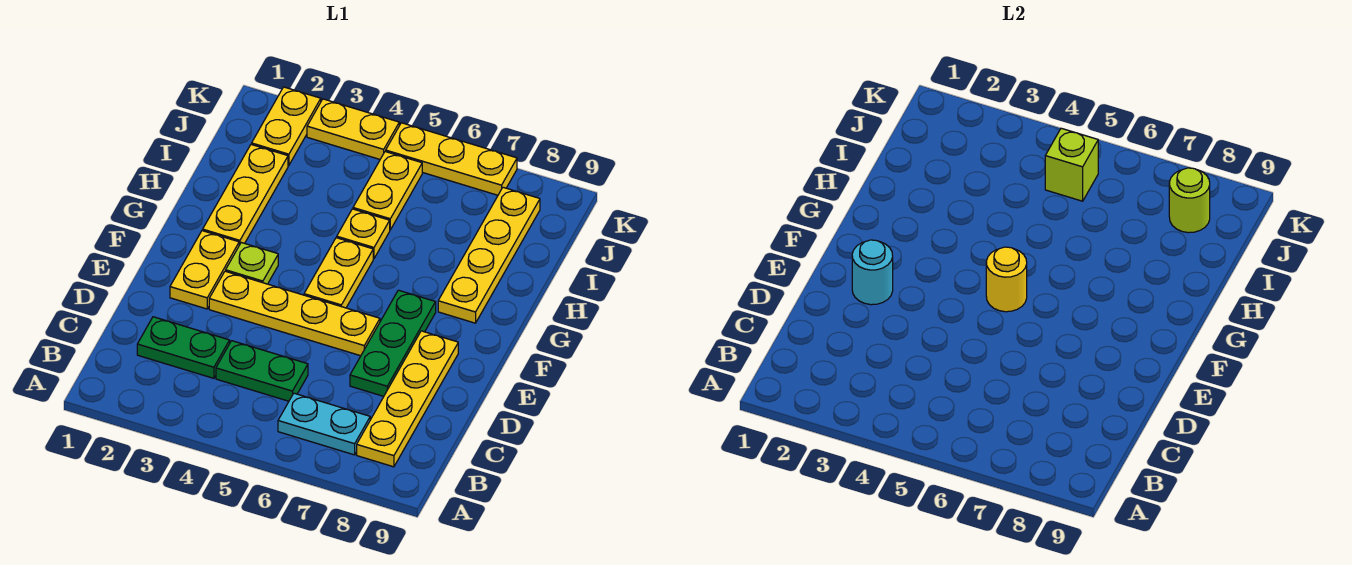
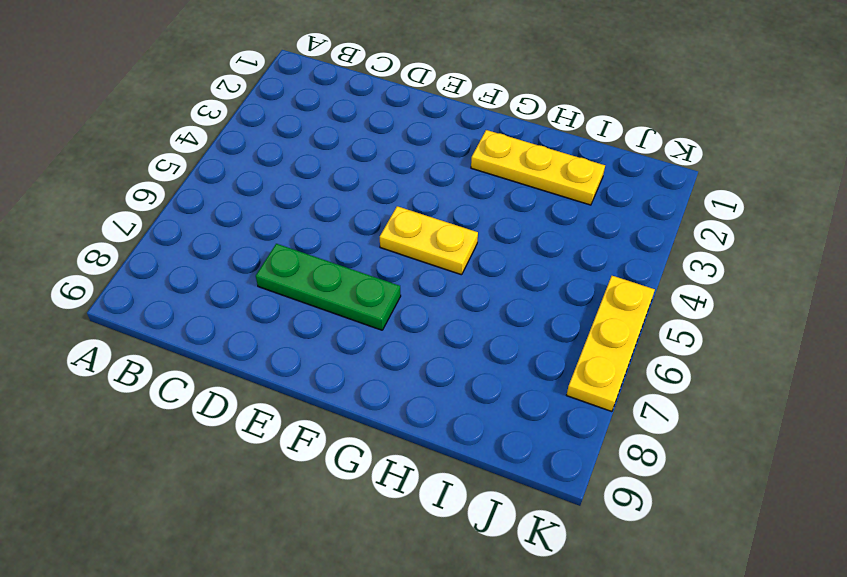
none -> cyan plate B6:B7 level 1
none -> yellow plate B8:E8 level 1
none -> green plate C2:C3 level 1

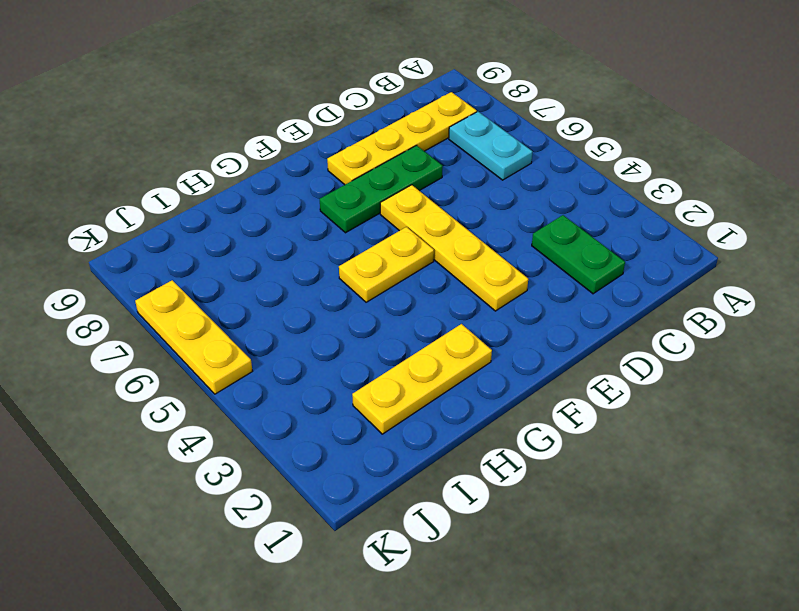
none -> green plate C4:C5 level 1
none -> yellow plate E2:F2 level 1
none -> lime plate F3 level 1

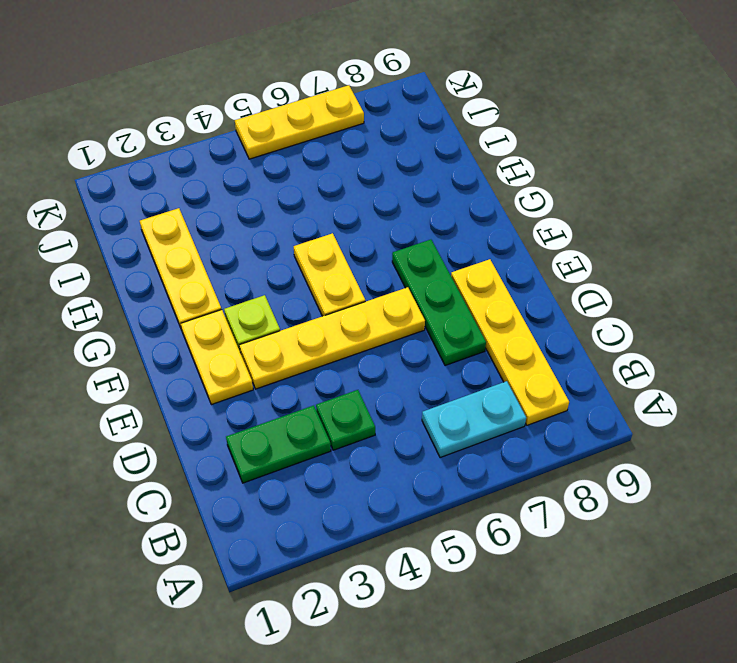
green plate C4 level 1 -> green plate C4:C5 level 1
none -> yellow plate G8:J8 level 1
none -> yellow plate H5 level 1
none -> yellow plate I5:J5 level 1

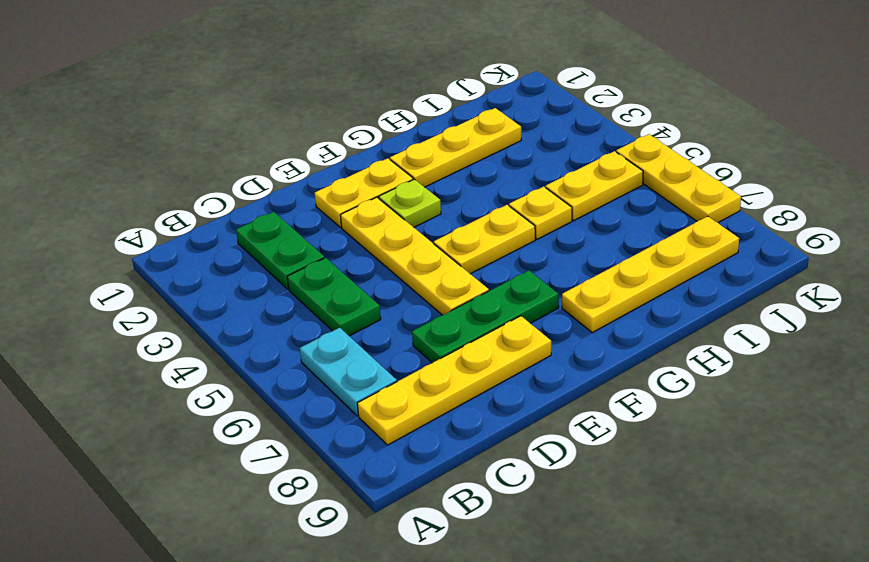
none -> yellow plate J2:K2 level 1
none -> yellow plate K3:K4 level 1
none -> cyan round brick E2 level 2

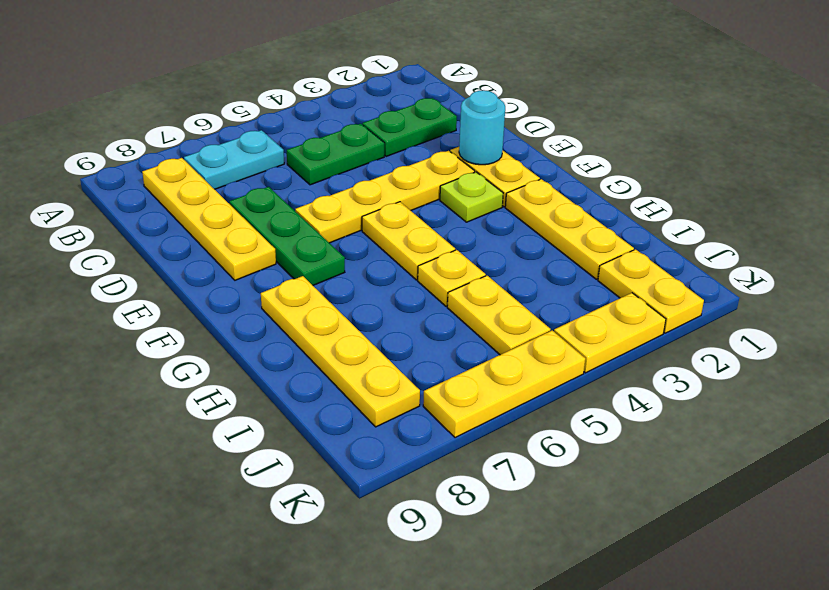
none -> yellow round brick F5 level 2
none -> lime brick J5 level 2
none -> lime round brick J8 level 2

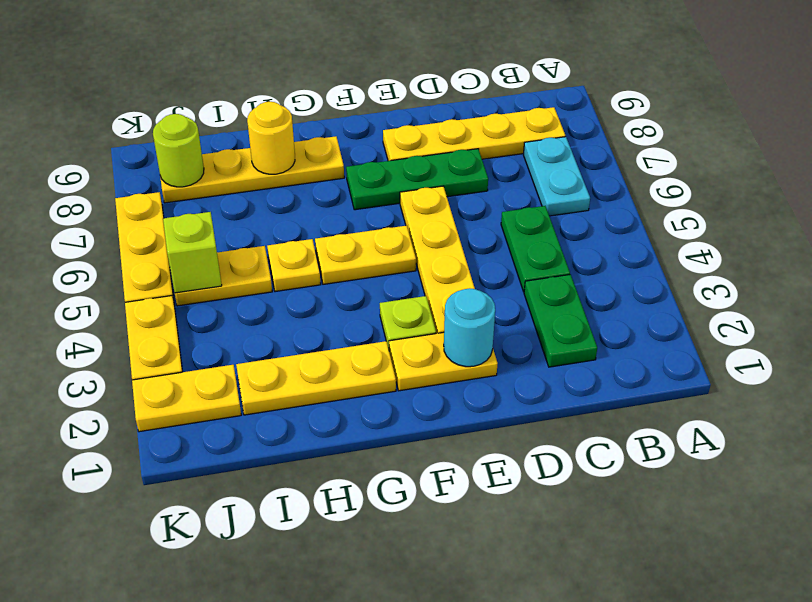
yellow round brick H8 level 2 -> yellow round brick F5 level 2

